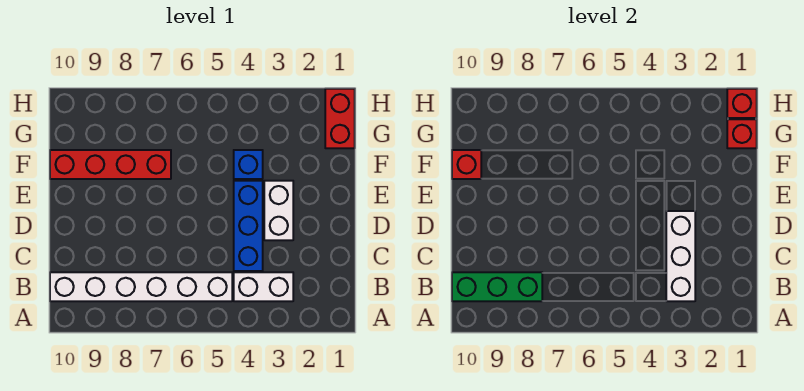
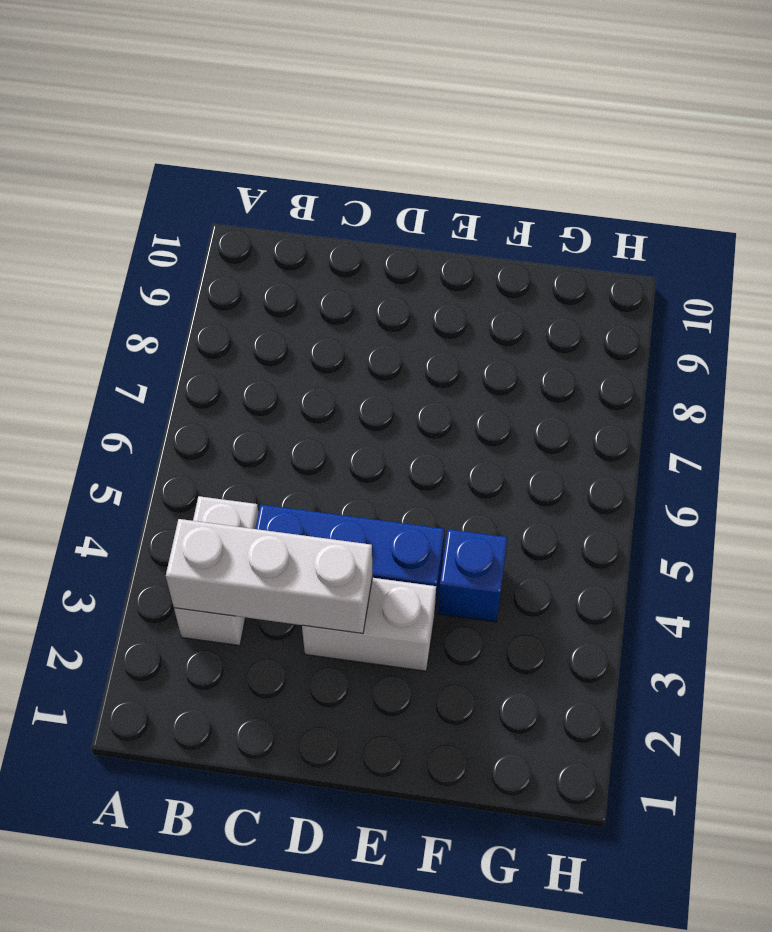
none -> white brick B5:B10 level 1
none -> red brick F7:F10 level 1
none -> red brick G1:H1 level 1

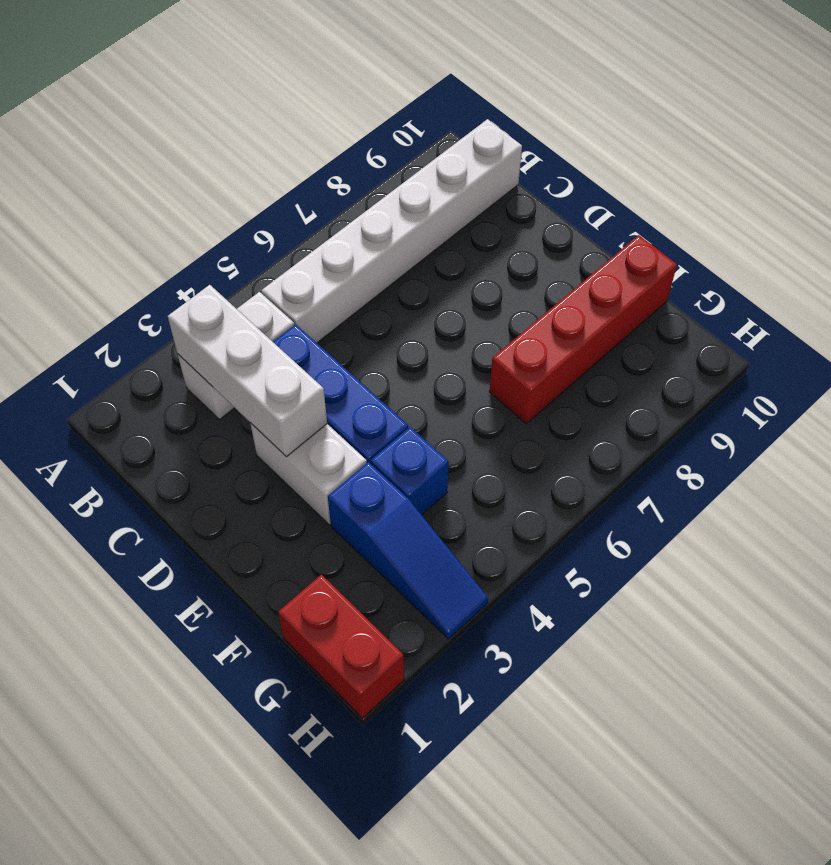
blue slope F3:H3 level 1 top F -> none
none -> green brick B8:B10 level 2
none -> red brick F10 level 2
none -> red brick G1 level 2

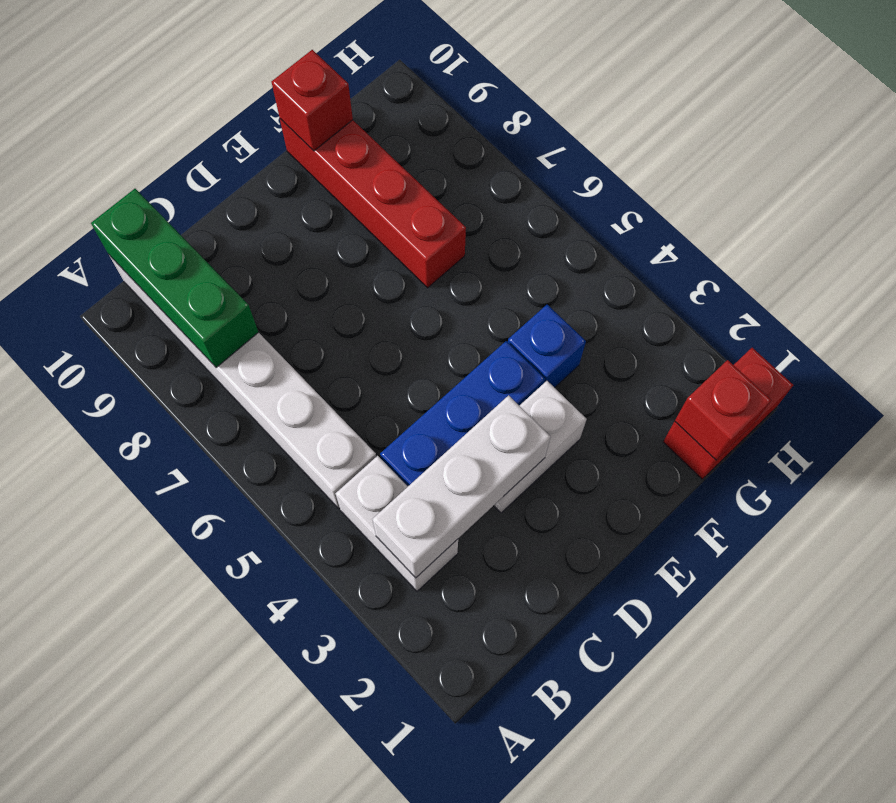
none -> red brick H1 level 2

